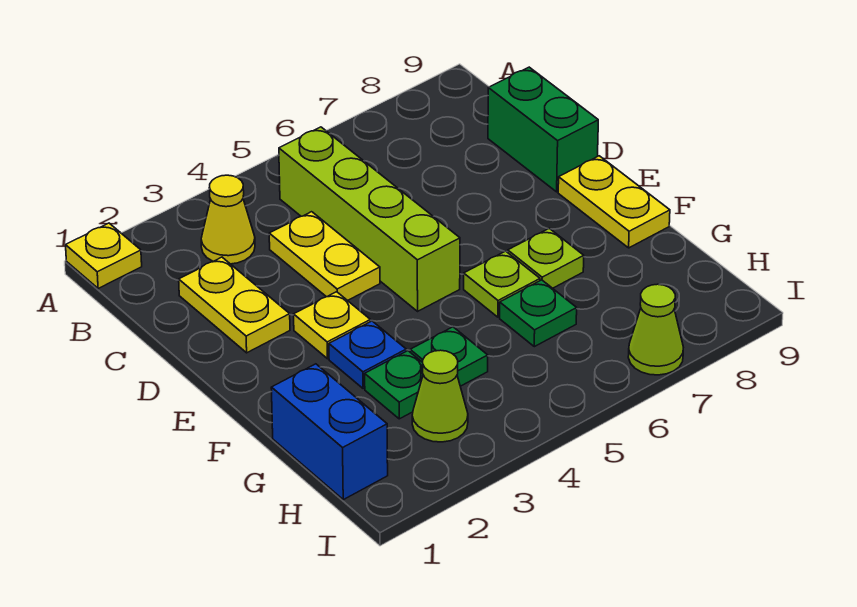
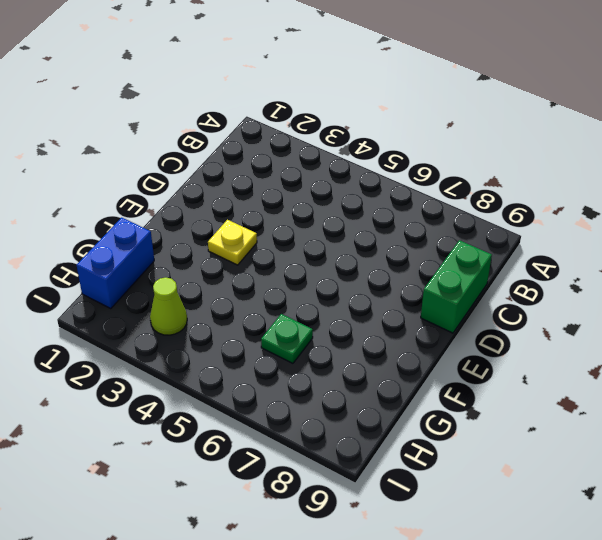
none -> yellow plate A1 level 1
none -> yellow cone B3 level 1
none -> lime brick B5:E5 level 1

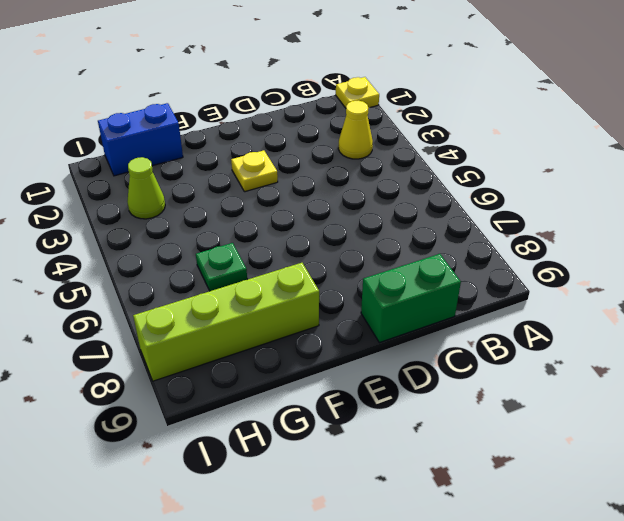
lime brick F8:I8 level 1 -> lime brick B5:E5 level 1
none -> yellow plate C2:D2 level 1
none -> yellow plate C4:D4 level 1
none -> yellow plate E9:F9 level 1

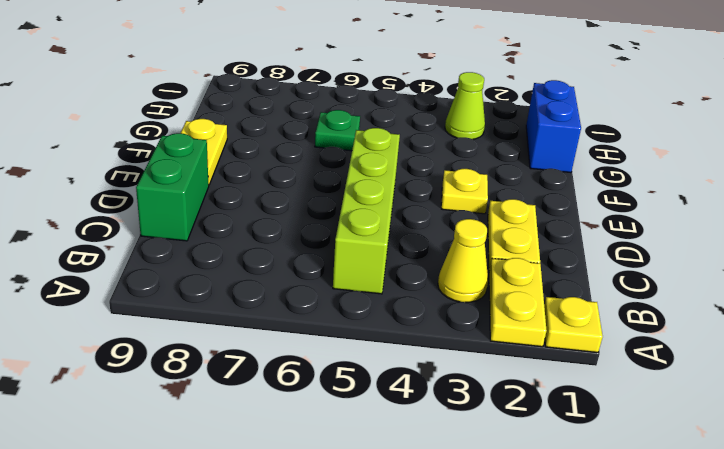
yellow plate A2:B2 level 1 -> yellow plate C4:D4 level 1
none -> blue plate F3 level 1
none -> lime plate F6 level 1
none -> lime plate F7 level 1

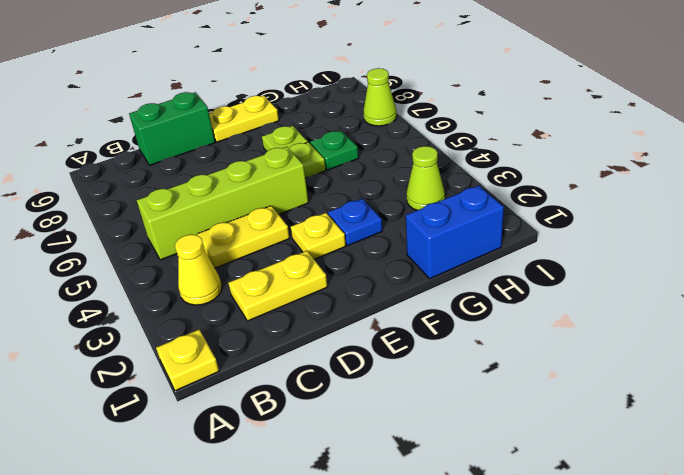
none -> green plate G3 level 1
none -> green plate G4 level 1

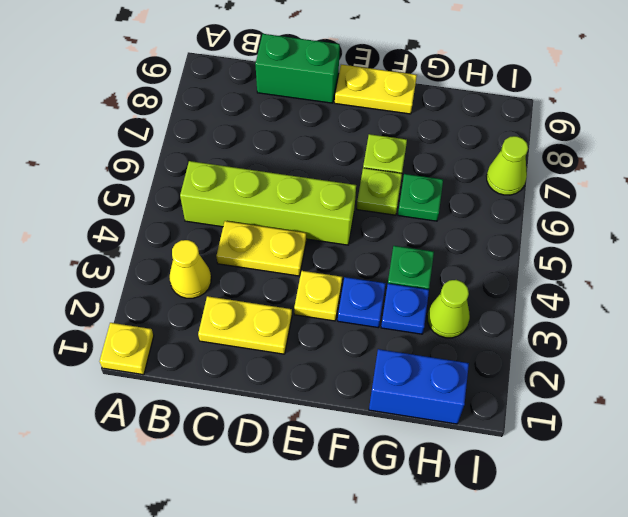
blue plate G3 level 1 -> green plate G3 level 1

